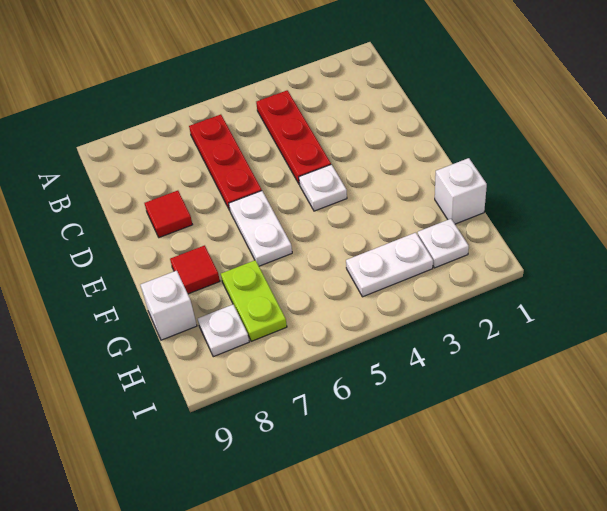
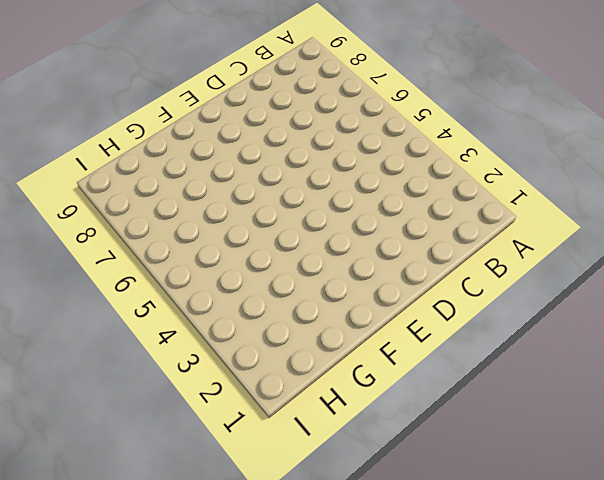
none -> red plate B4:D4 level 1
none -> red plate B6:D6 level 1
none -> red tile D8 level 1

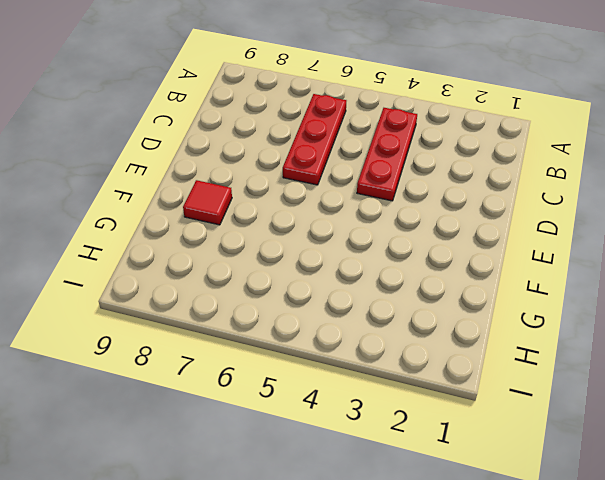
none -> red tile D8 level 1
none -> white plate E4 level 1
none -> white plate E6:F6 level 1

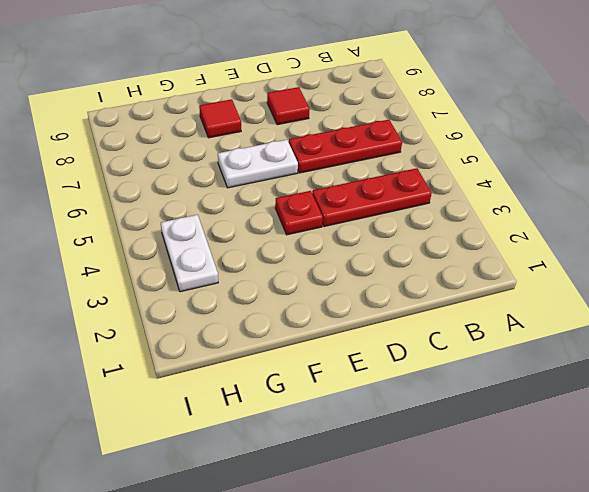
red plate E4 level 1 -> white plate E4 level 1
none -> white brick G1 level 1
none -> lime plate G7:H7 level 1
none -> white brick G9 level 1

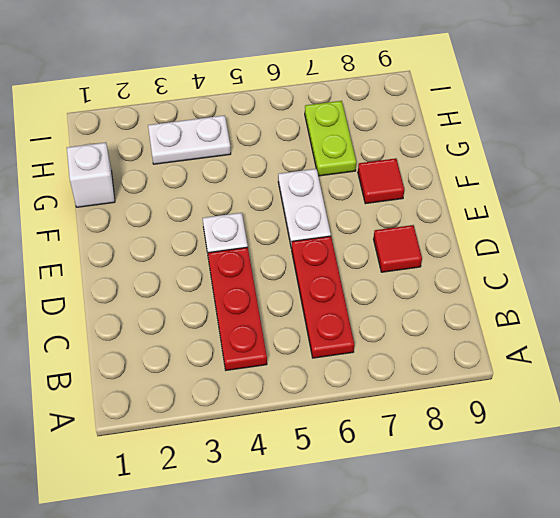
none -> white brick G9 level 1
none -> white plate H2 level 1
none -> white plate H8 level 1

